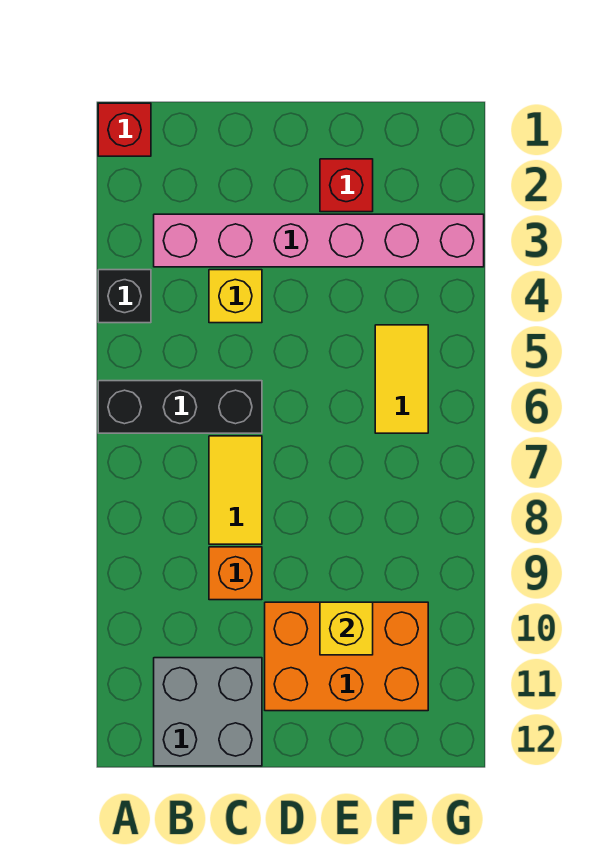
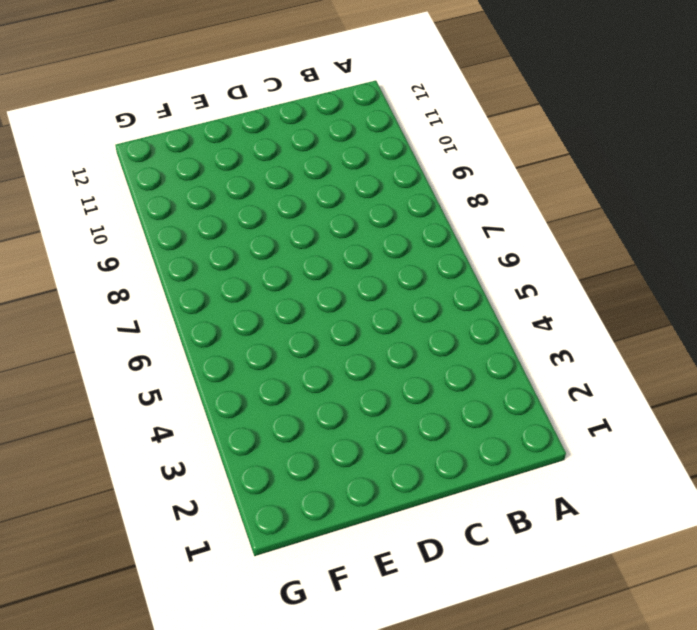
none -> red brick A1 level 1
none -> black brick A4 level 1
none -> black brick A6:C6 level 1

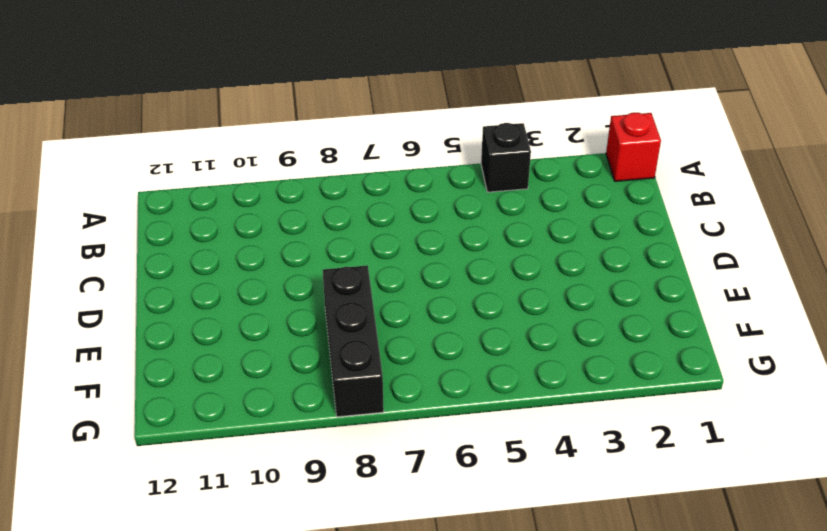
black brick E8:G8 level 1 -> black brick A6:C6 level 1
none -> pink brick B3:G3 level 1
none -> grey brick B11:C12 level 1
none -> yellow brick C4 level 1

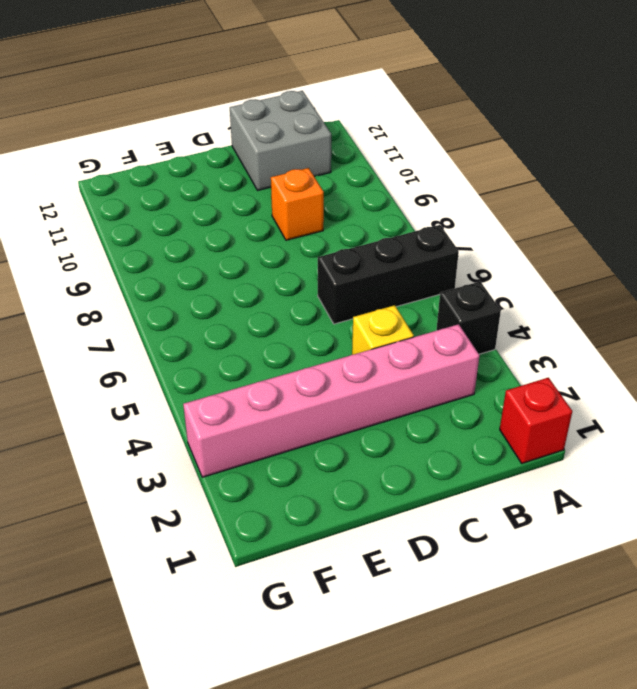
none -> yellow tile C7:C8 level 1
none -> orange brick D10:F11 level 1
none -> red brick E2 level 1

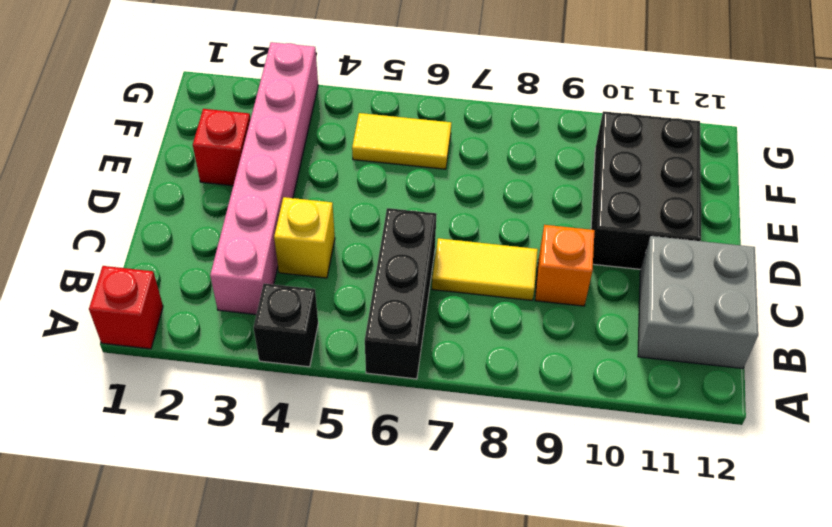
black brick D10:F11 level 1 -> orange brick D10:F11 level 1
none -> yellow brick E10 level 2

